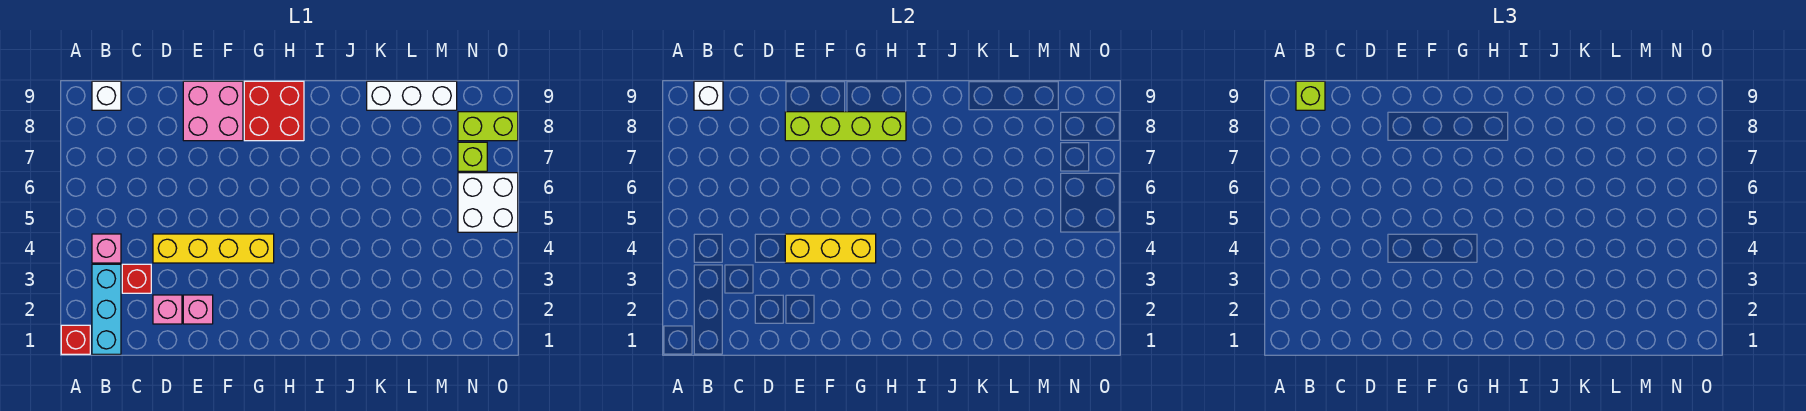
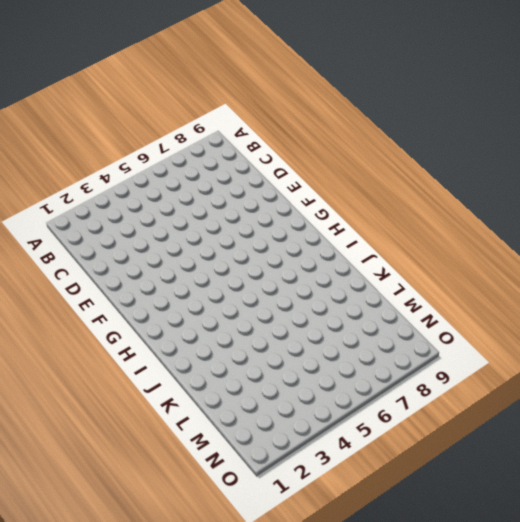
none -> red brick A1 level 1
none -> cyan brick B1:B3 level 1
none -> pink brick B4 level 1

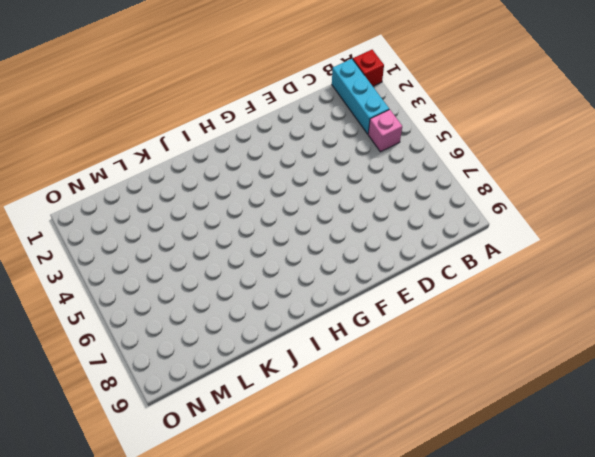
none -> white brick B9 level 1
none -> red brick C3 level 1
none -> pink brick D2 level 1

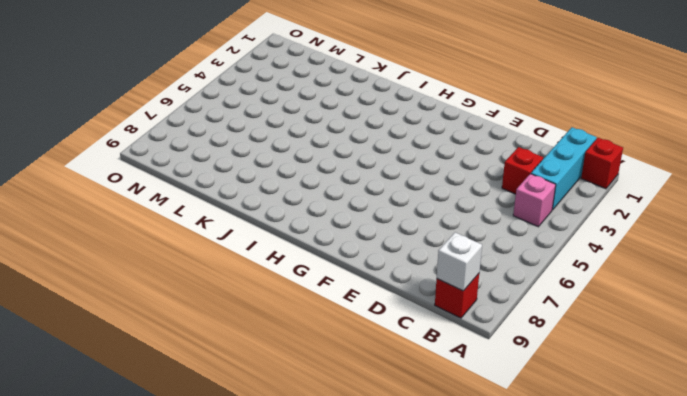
red brick B9 level 1 -> white brick B9 level 1
none -> pink brick D2 level 1
none -> yellow brick D4:G4 level 1
none -> pink brick E2 level 1

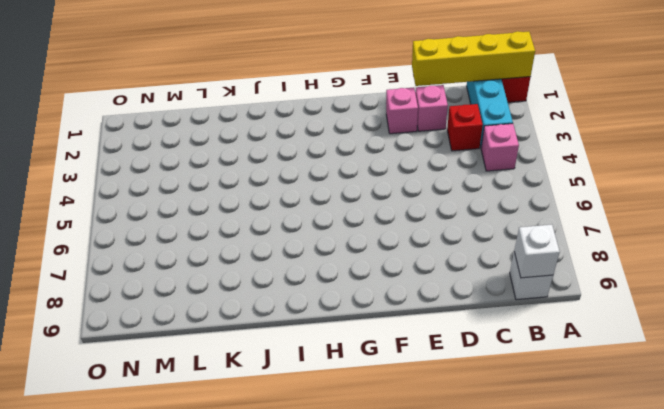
yellow brick A1:D1 level 2 -> yellow brick D4:G4 level 1
none -> pink brick E8:F9 level 1
none -> red brick G8:H9 level 1
none -> white brick K9:M9 level 1

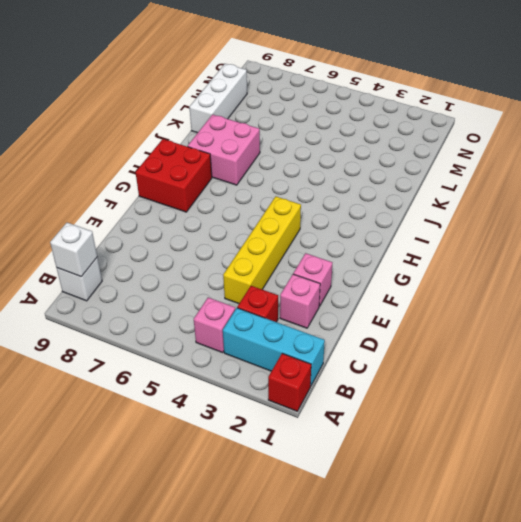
pink brick I7:J8 level 1 -> pink brick E8:F9 level 1
none -> white brick N5:O6 level 1
none -> lime brick N7 level 1
none -> lime brick N8:O8 level 1

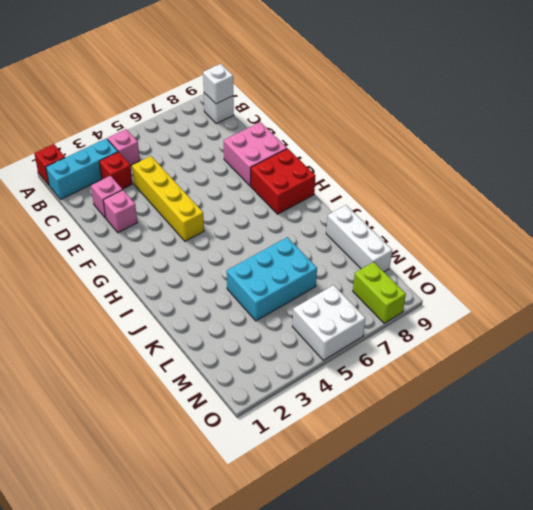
cyan brick K4:L6 level 1 -> none
none -> lime brick N7 level 1
none -> yellow brick E4:G4 level 2
none -> lime brick E8:H8 level 2

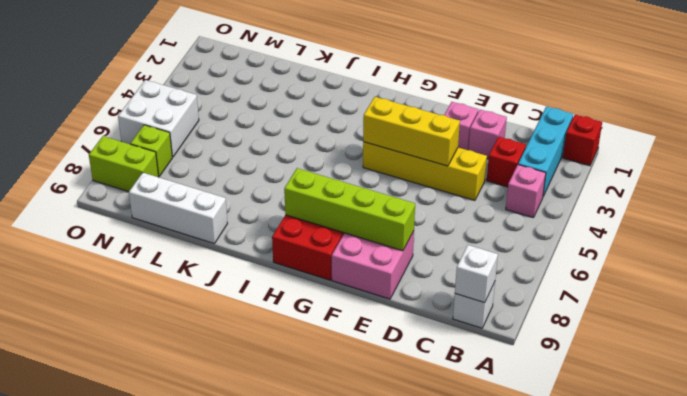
none -> lime brick B9 level 3

